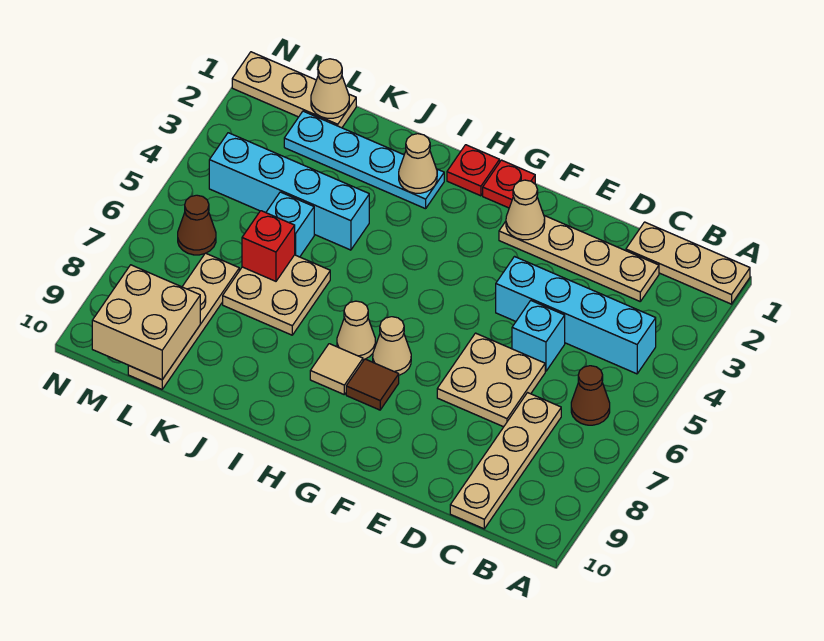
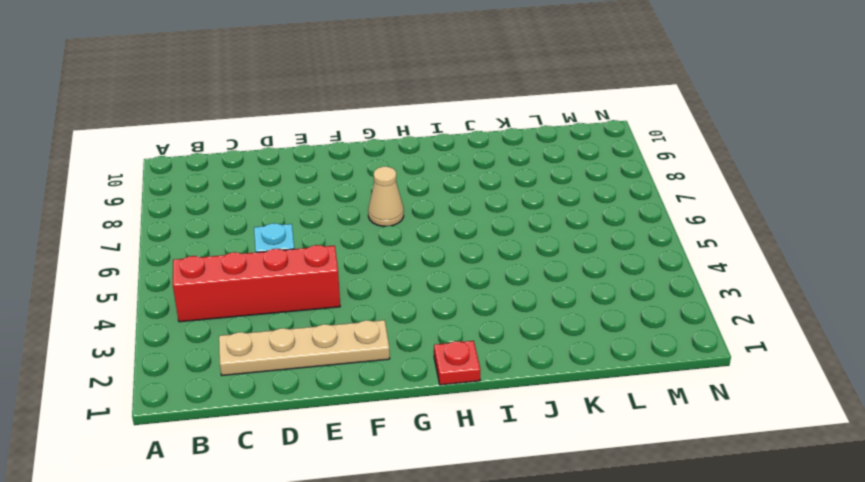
red brick B4:E4 level 1 -> cyan brick B4:E4 level 1
none -> tan plate A1:C1 level 1
none -> brown cone B6 level 1
none -> tan plate C7:C10 level 1

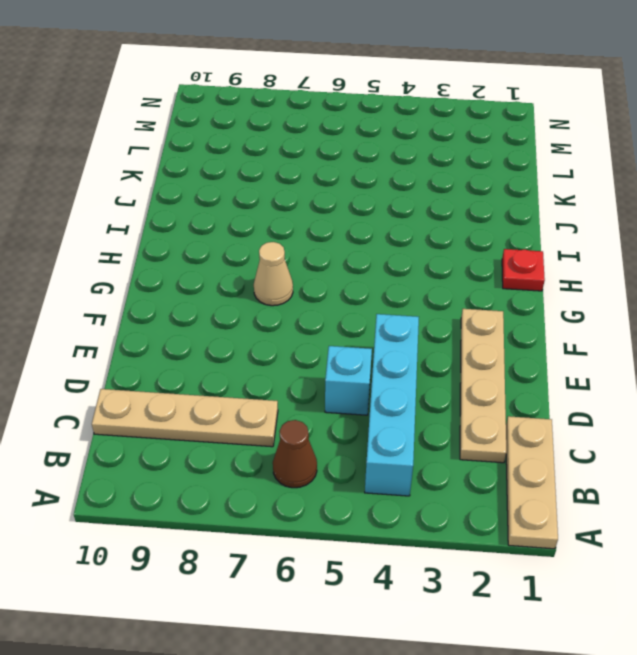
none -> tan plate D6:E7 level 1
none -> red plate G1 level 1
none -> brown tile G8 level 1

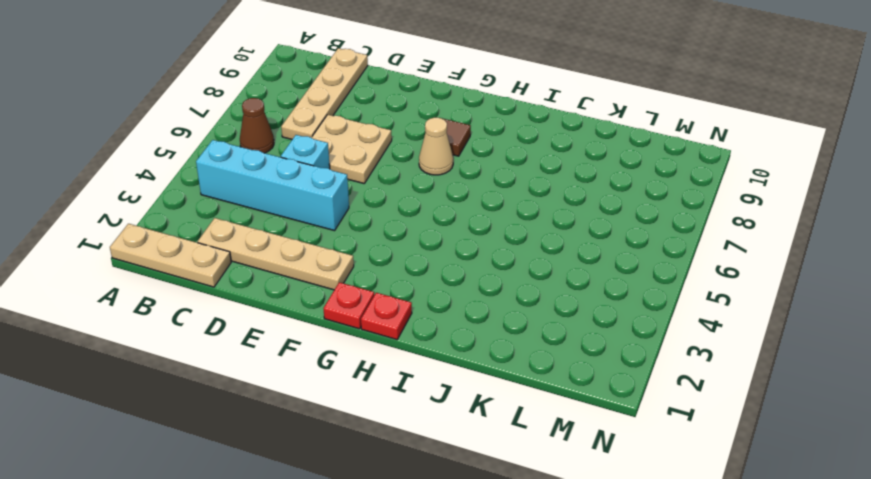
none -> tan cone H7 level 1
none -> tan tile H8 level 1
none -> cyan plate I2:L2 level 1

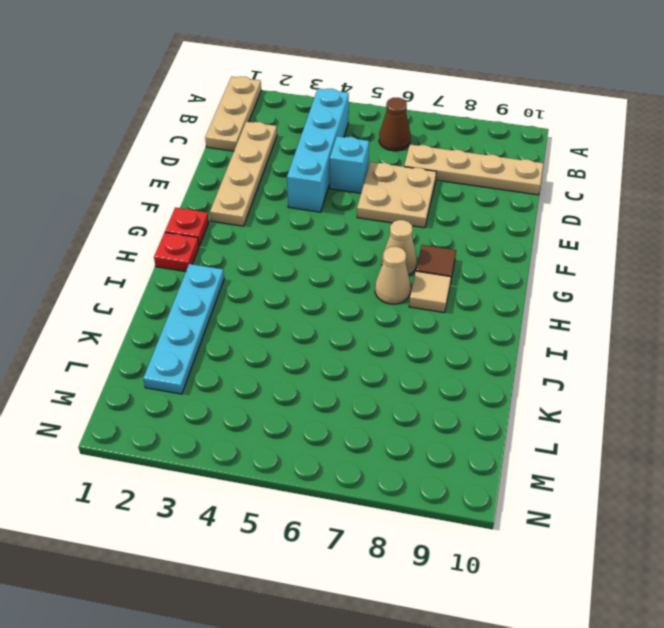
none -> cyan brick J4:M4 level 1
none -> tan plate J6:K7 level 1
none -> cyan brick K5 level 1

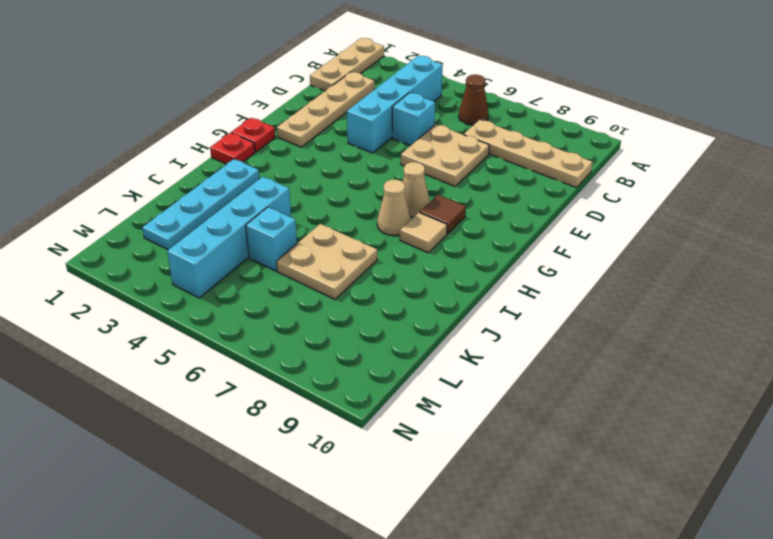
none -> tan plate L1:N1 level 1
none -> tan plate L7:L10 level 1
none -> brown cone M6 level 1

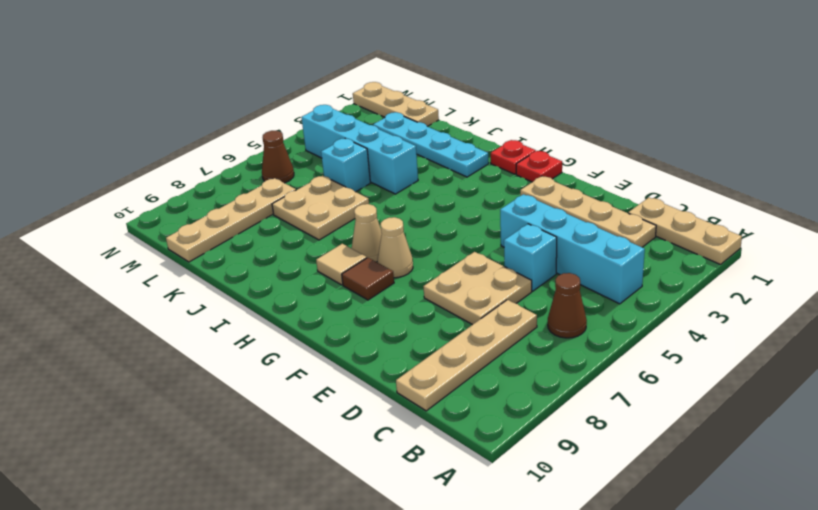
none -> tan cone F2 level 2
none -> tan cone I2 level 2
none -> red brick K6 level 2

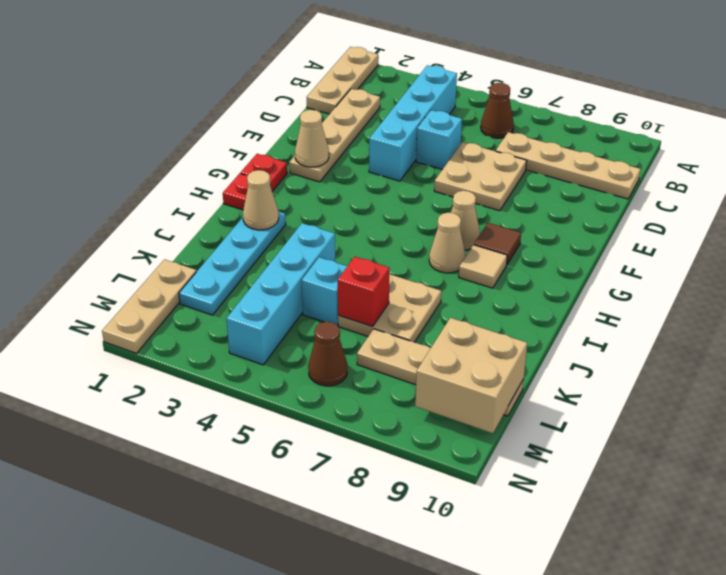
none -> tan cone L1 level 2

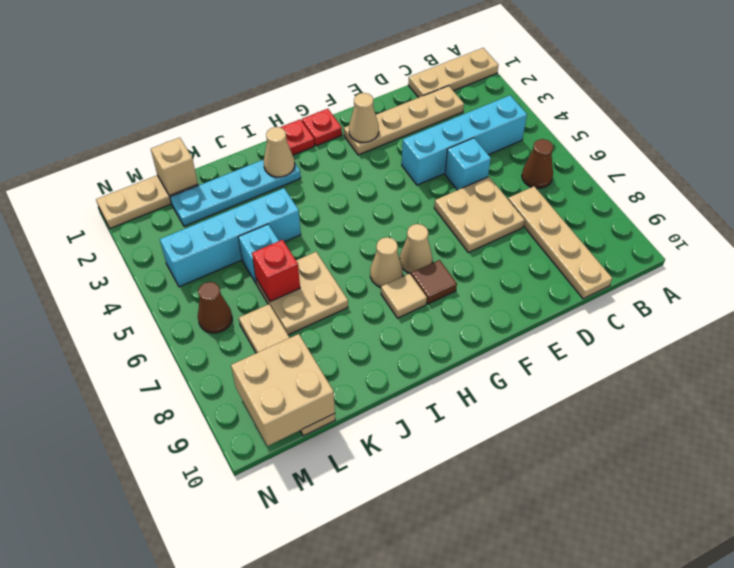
tan brick L1 level 2 -> tan cone L1 level 2

